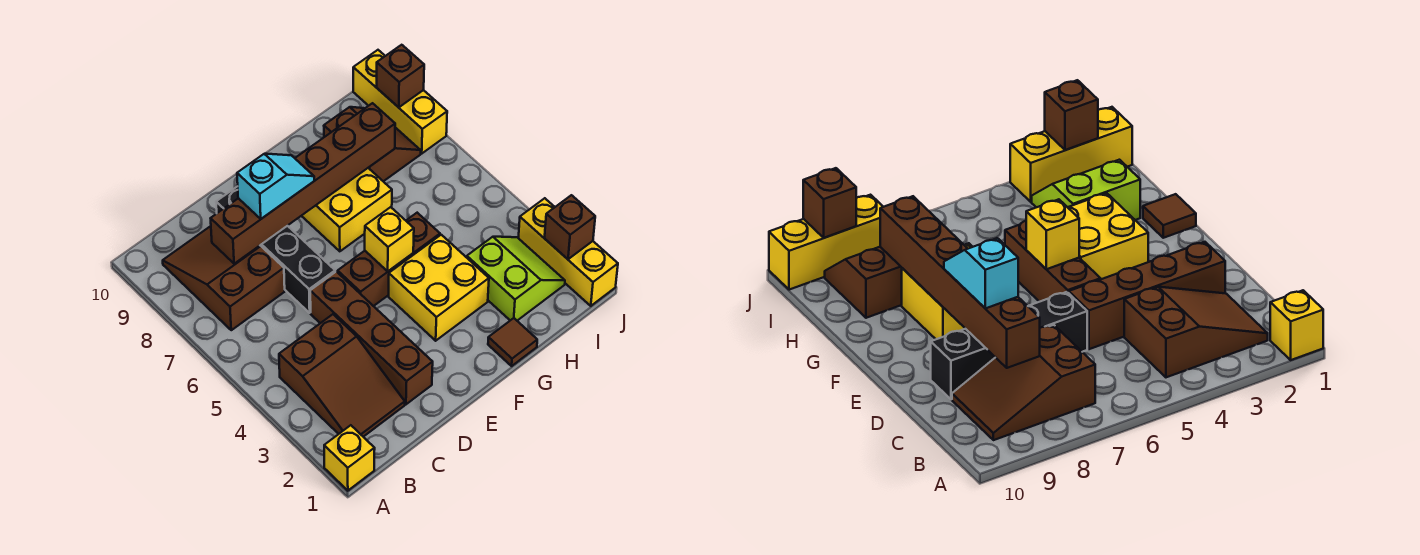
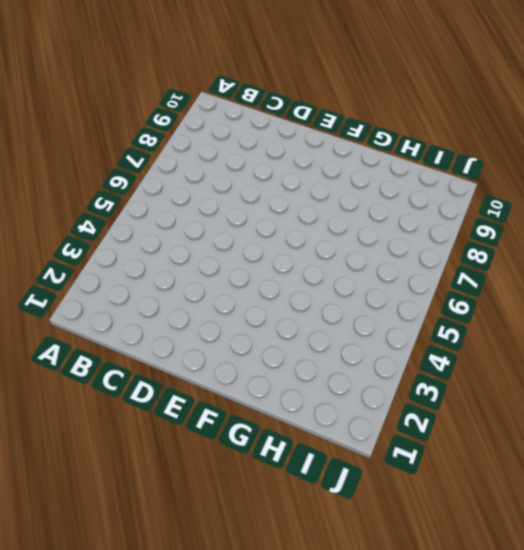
none -> yellow brick A1 level 1
none -> brown slope B2:C4 level 1 top 4
none -> brown slope B7:C9 level 1 top 7

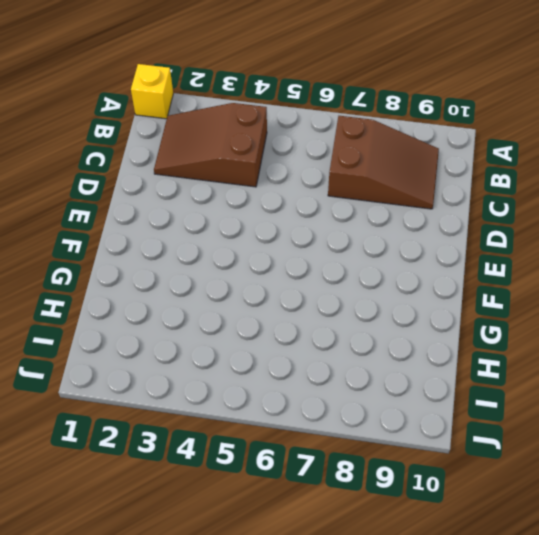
none -> brown brick D2:D5 level 1
none -> black brick D6:D9 level 1
none -> brown brick E5:G5 level 1

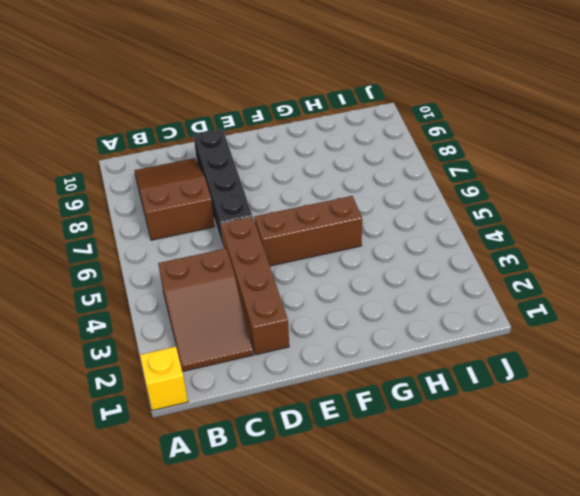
none -> yellow brick F3:G4 level 1
none -> yellow brick F7:G8 level 1
none -> brown tile G1 level 1

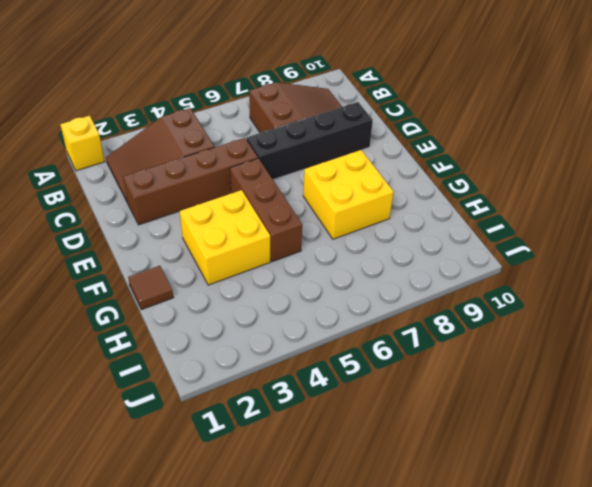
none -> lime slope H2:I3 level 1 top H
none -> brown slope H8:I9 level 1 top H
none -> yellow brick J1:J3 level 1

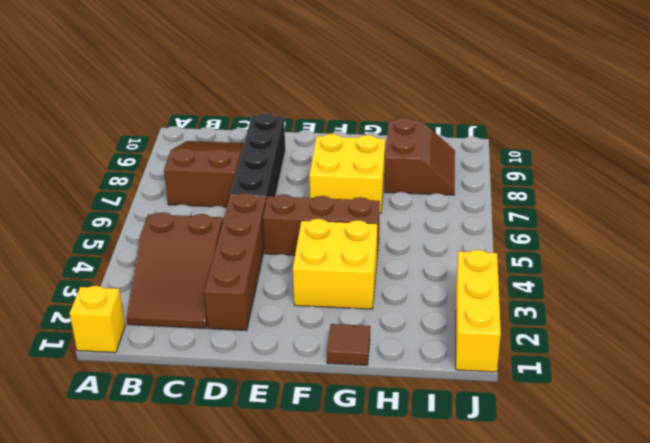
none -> lime slope H2:I3 level 1 top H
none -> yellow brick J8:J10 level 1
none -> brown brick C8:H8 level 2

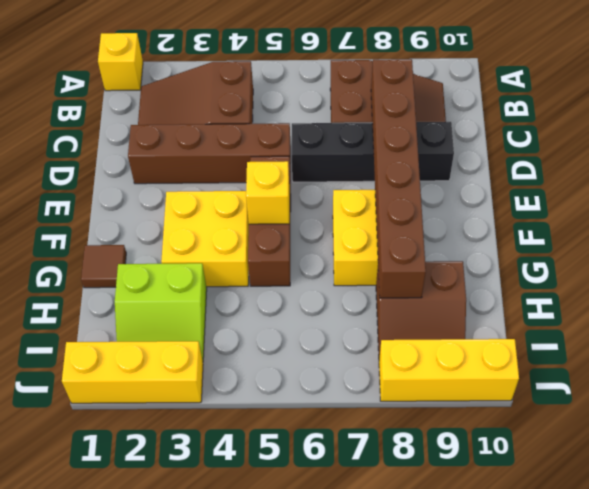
none -> brown brick J2 level 2
none -> brown brick J9 level 2
none -> cyan slope D8:E8 level 3 top D

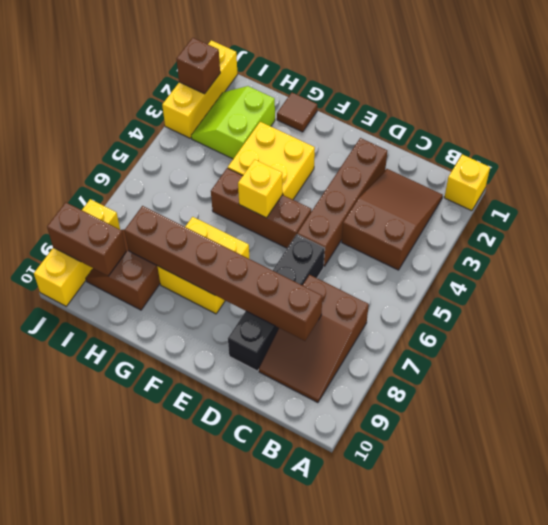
brown brick I9:J9 level 2 -> brown brick J9 level 2
none -> cyan slope D8:E8 level 3 top D

